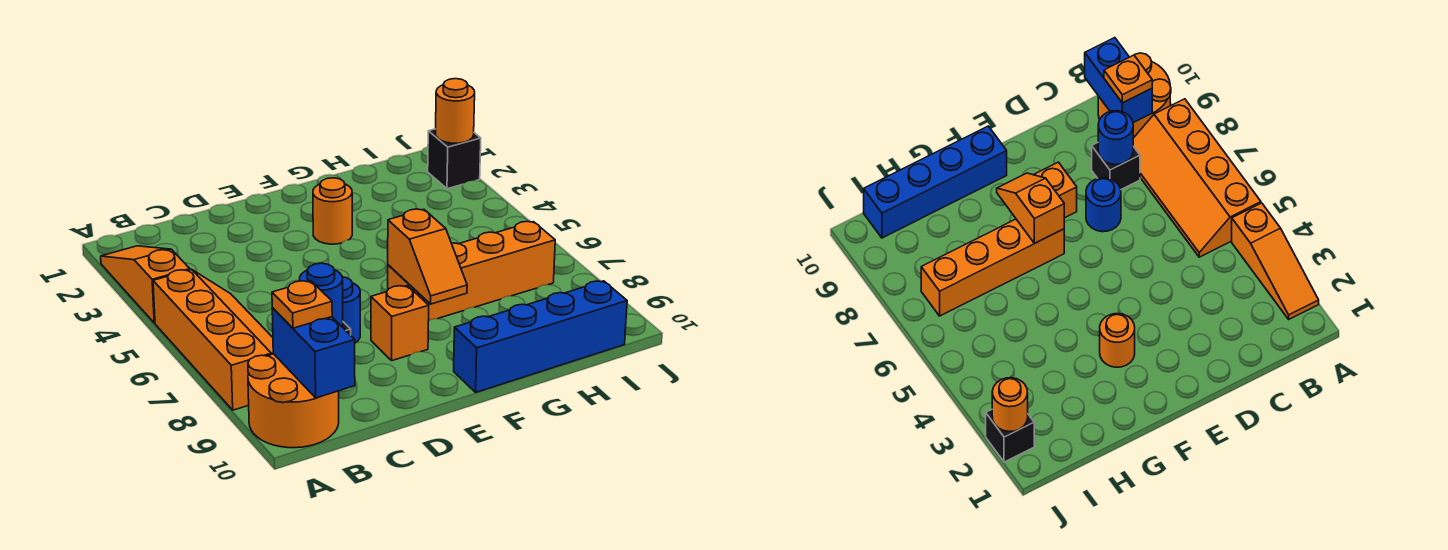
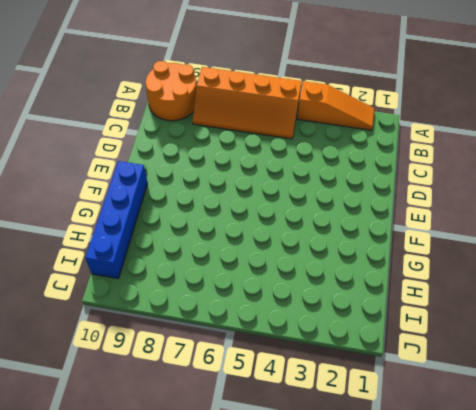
none -> black brick C8 level 1
none -> blue round brick D7 level 1
none -> orange brick E8 level 1

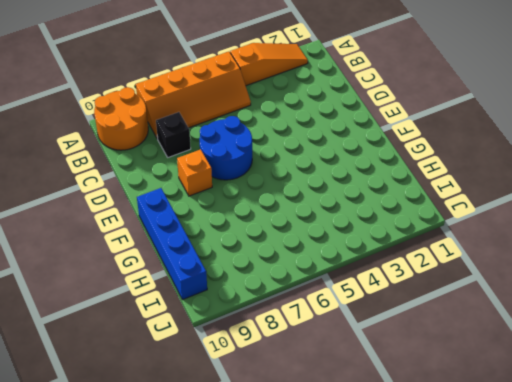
blue round brick D6:E7 level 1 -> blue round brick D7 level 1
none -> orange round brick F3 level 1
none -> orange brick F7:I7 level 1
none -> black brick J2 level 1

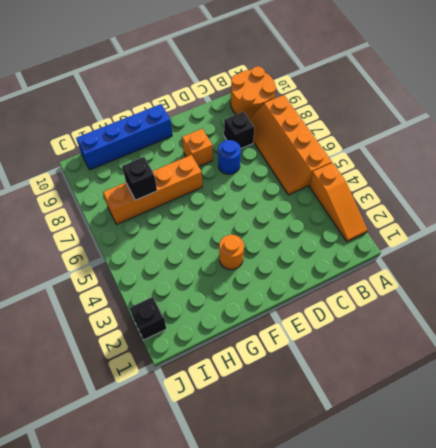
black brick H7 level 2 -> none
none -> blue brick B9:B10 level 2
none -> blue round brick C8 level 2
none -> orange slope F7:F8 level 2 top 7

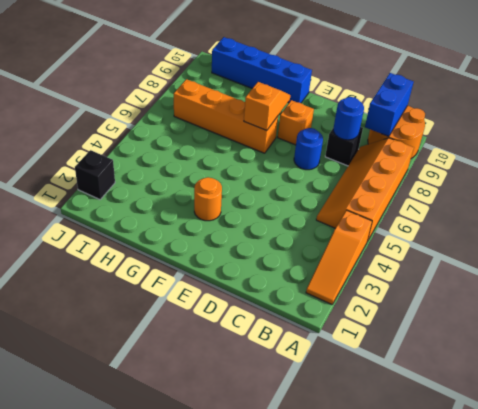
none -> orange round brick J2 level 2
none -> orange plate B9 level 3

